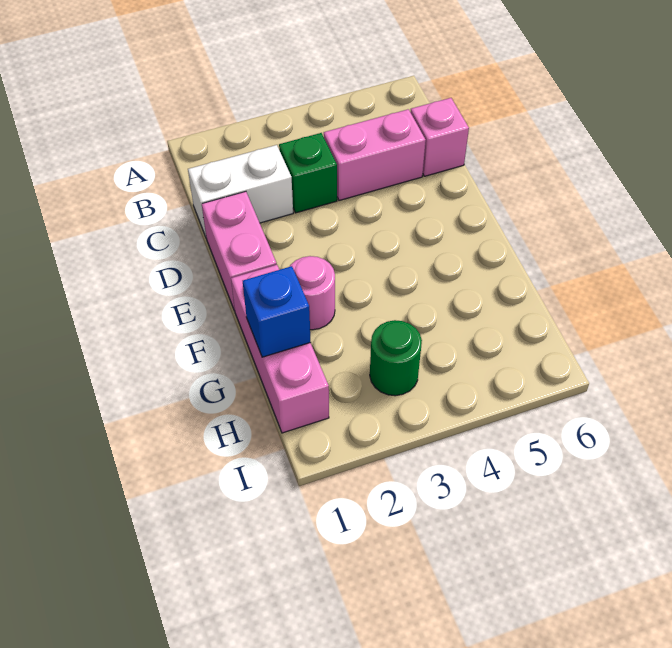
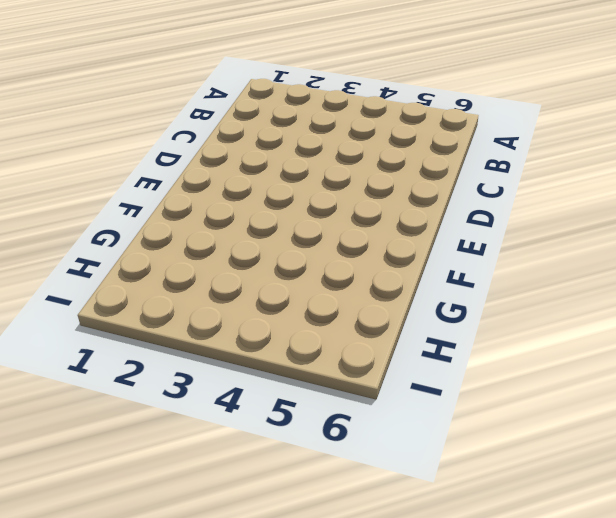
none -> white brick C1:C2 level 1
none -> green brick C3 level 1

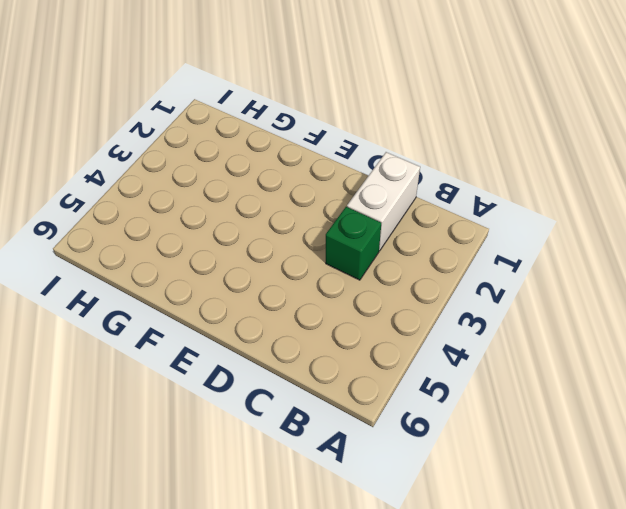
none -> pink brick C4:C5 level 1
none -> pink brick C6 level 1

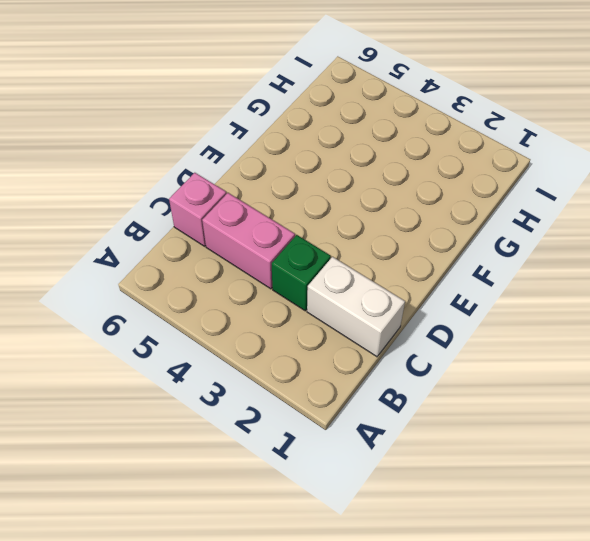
none -> pink brick D1:E1 level 1
none -> pink brick F1:H1 level 1

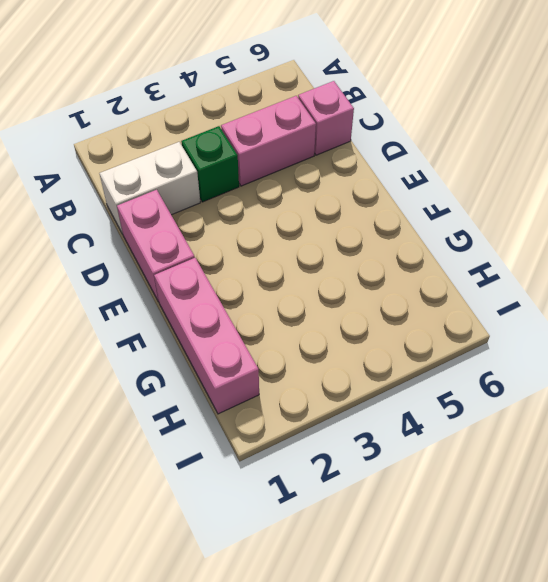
none -> pink round brick F2 level 1
none -> green round brick H3 level 1

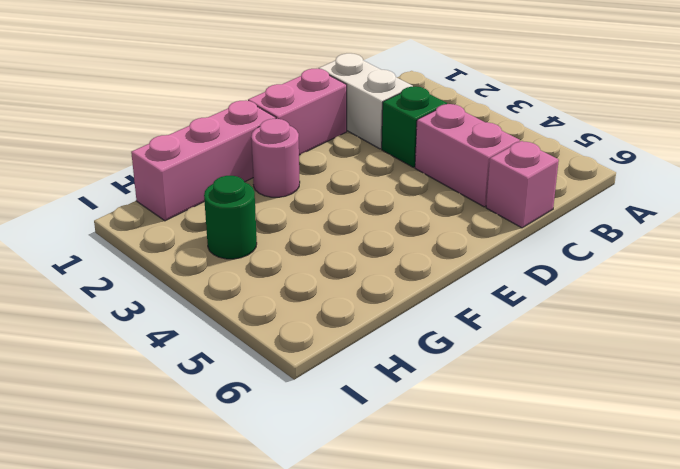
none -> blue brick G1 level 2

